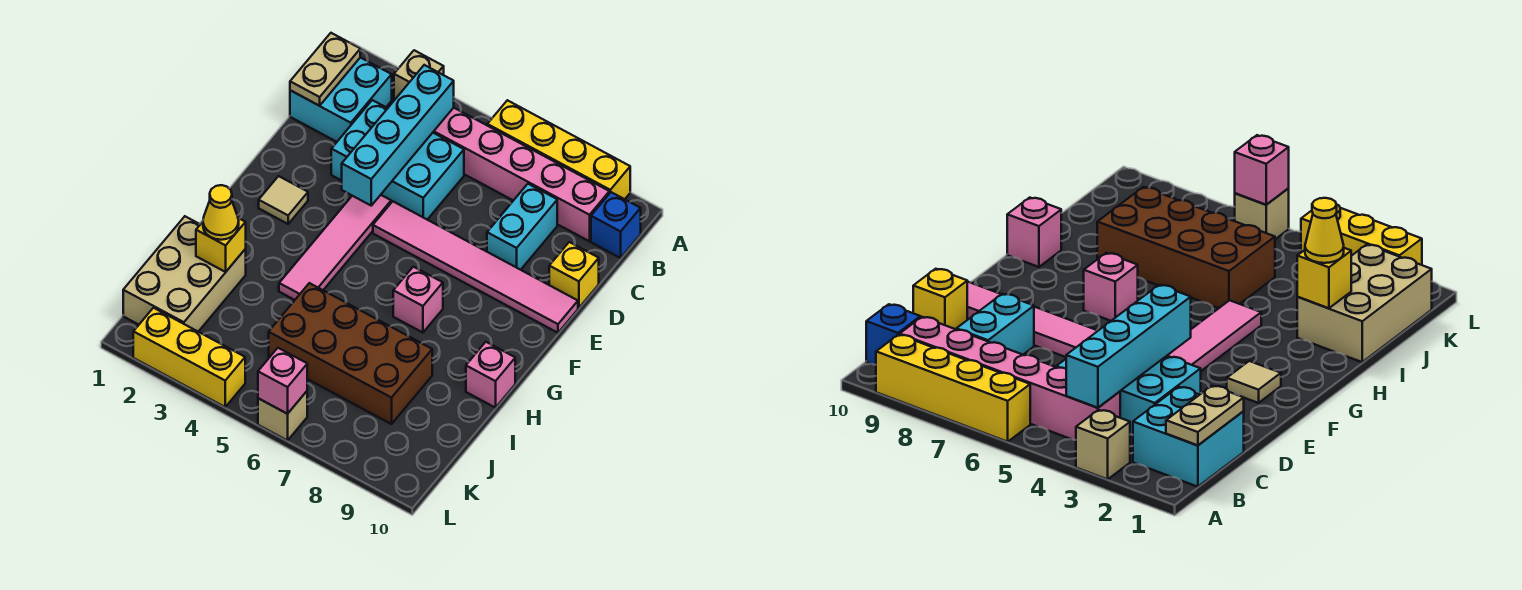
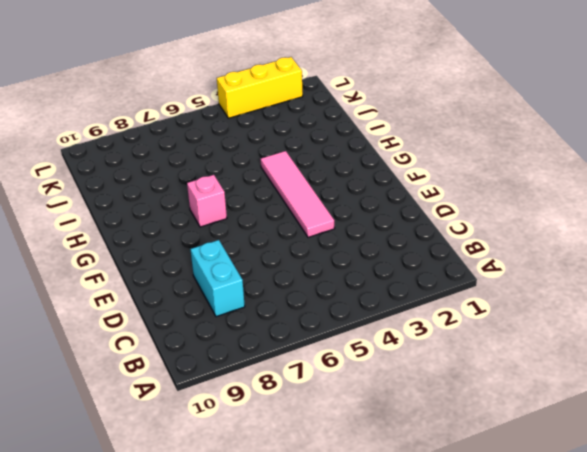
none -> tan brick A3 level 1
none -> yellow brick A6:A9 level 1
none -> cyan brick B1:C2 level 1

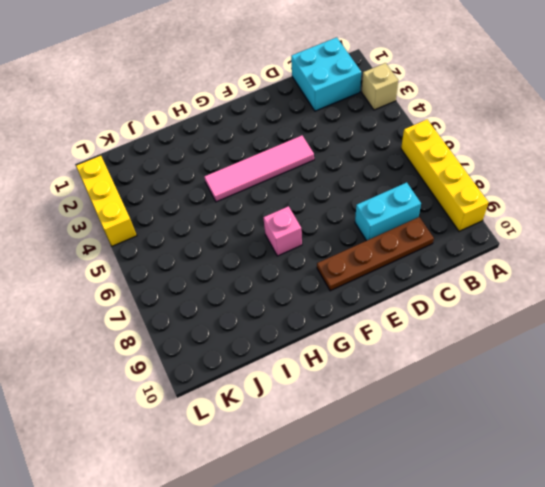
brown plate C9:F9 level 1 -> pink tile E5:E10 level 1
none -> pink brick B4:B9 level 1
none -> blue brick B10 level 1
none -> cyan brick C3:D5 level 1

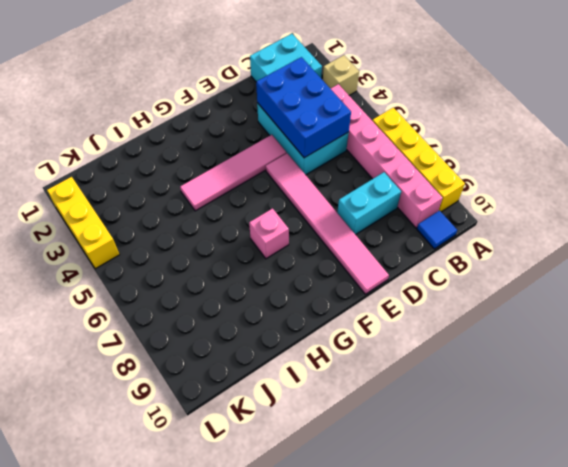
blue tile B10 level 1 -> blue brick B10 level 1
blue brick C3:D5 level 2 -> cyan brick B4:E4 level 2
none -> yellow brick D10 level 1
none -> tan tile F2 level 1
none -> pink brick H10 level 1

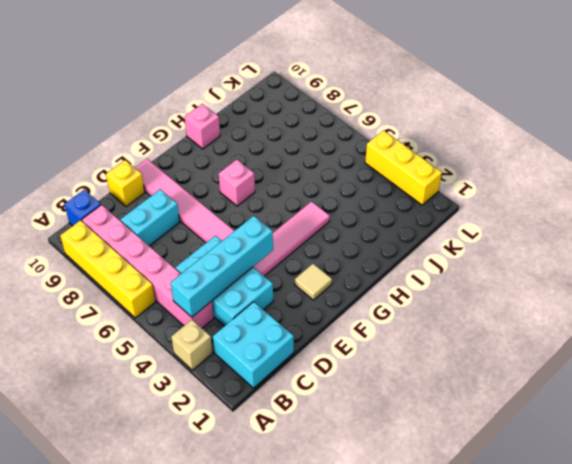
none -> tan brick I1:K2 level 1
none -> brown brick I5:J8 level 1
none -> tan brick L6 level 1

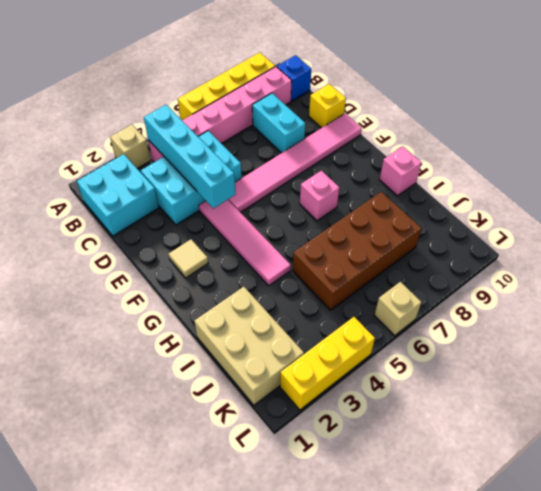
none -> tan plate B1:C1 level 2
none -> yellow brick I2 level 2
none -> pink brick L6 level 2

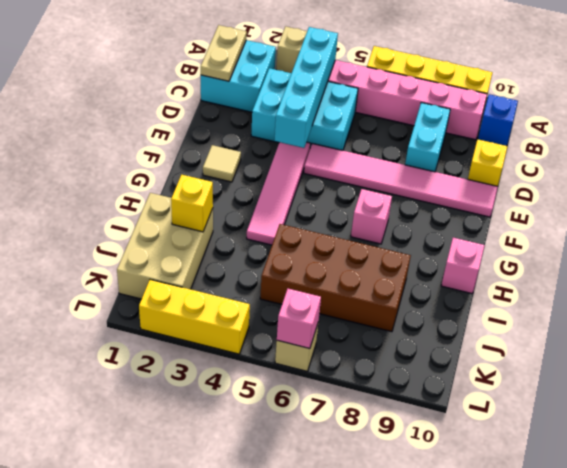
none -> yellow cone I2 level 3

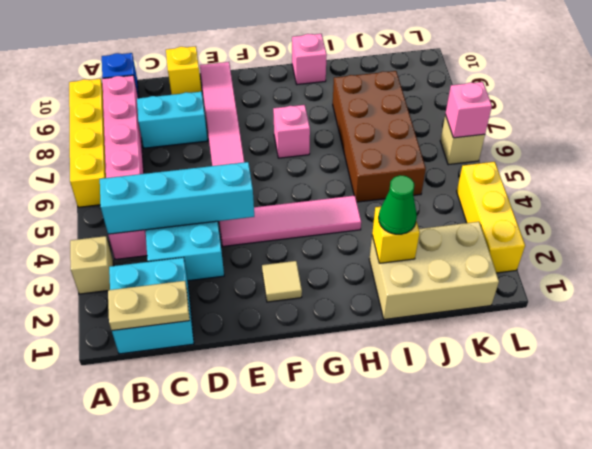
green cone I2 level 3 -> yellow cone I2 level 3

